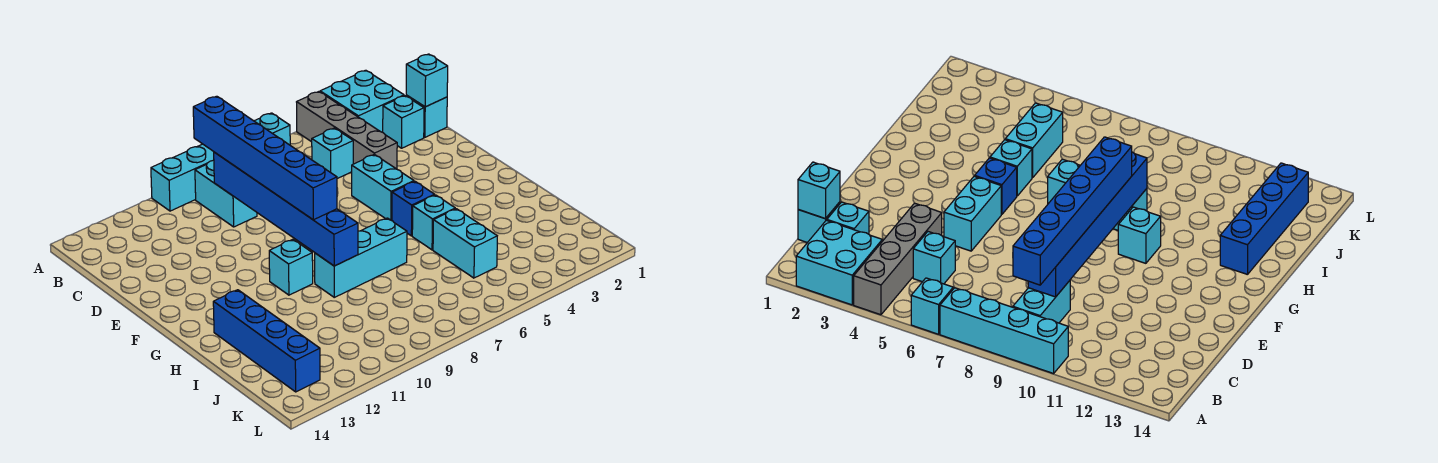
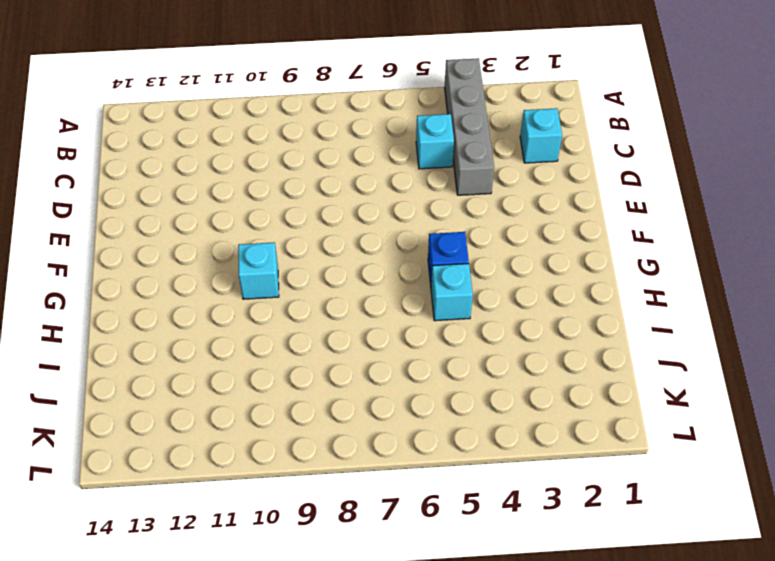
none -> cyan brick A2:B3 level 1
none -> cyan brick A6 level 1
none -> cyan brick A7:A10 level 1

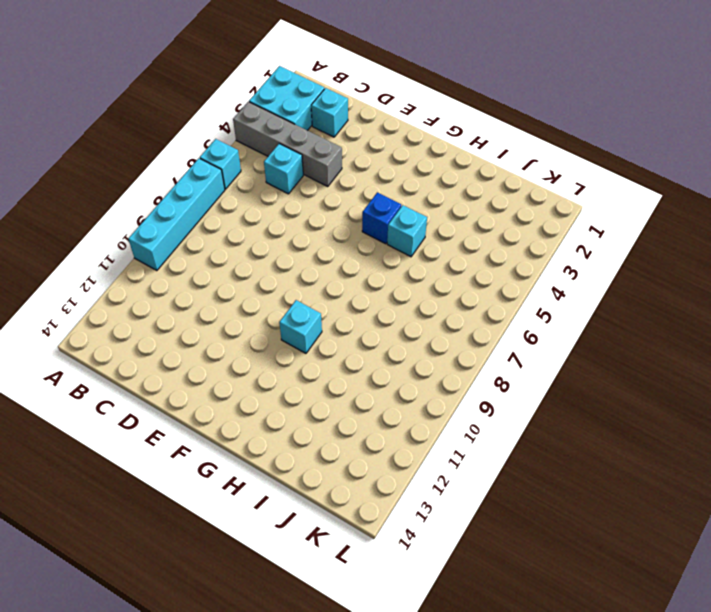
none -> cyan brick B9:C9 level 1
none -> cyan brick C1 level 1
none -> cyan brick E5:F5 level 1

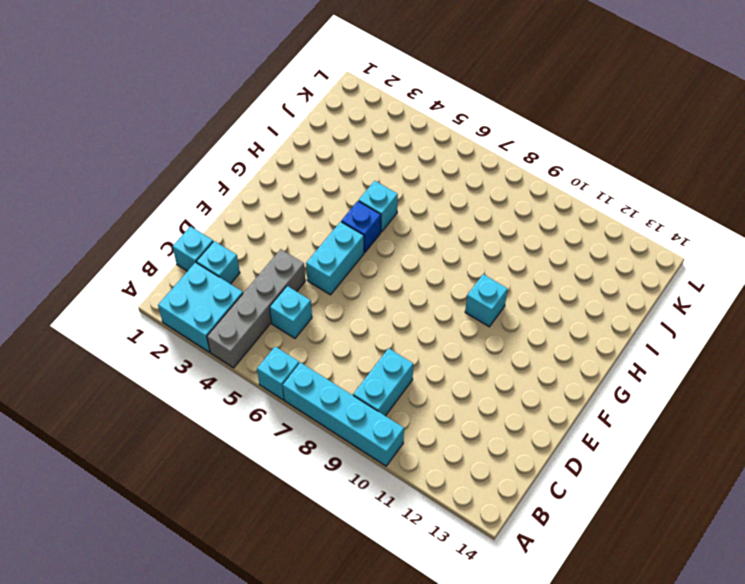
none -> cyan brick H7:H9 level 1
none -> blue brick H13:K13 level 1
none -> cyan brick I5:J5 level 1

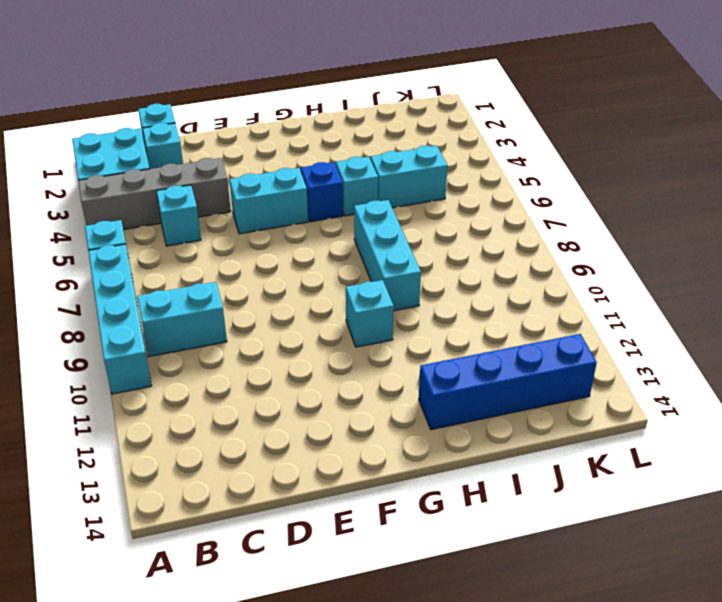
none -> cyan brick C1 level 2
none -> blue brick C9:H9 level 2
none -> blue brick B9:G9 level 3

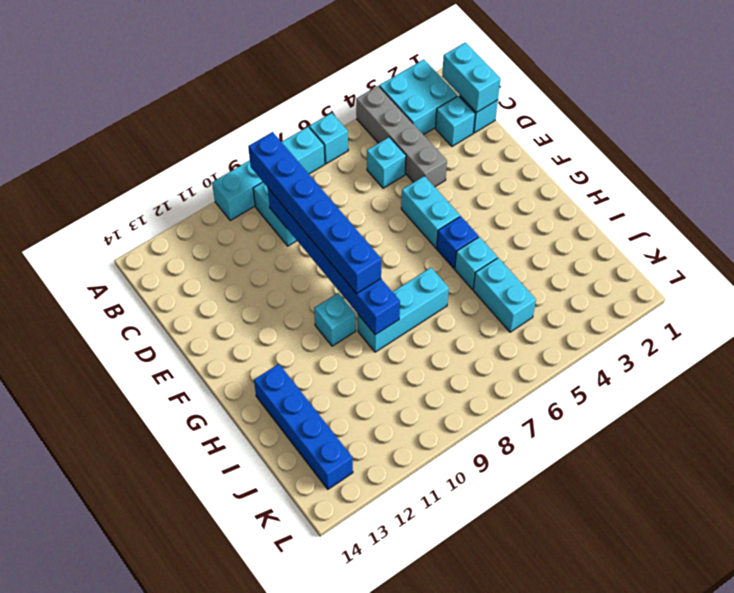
cyan brick B1:C1 level 2 -> cyan brick C1 level 2

